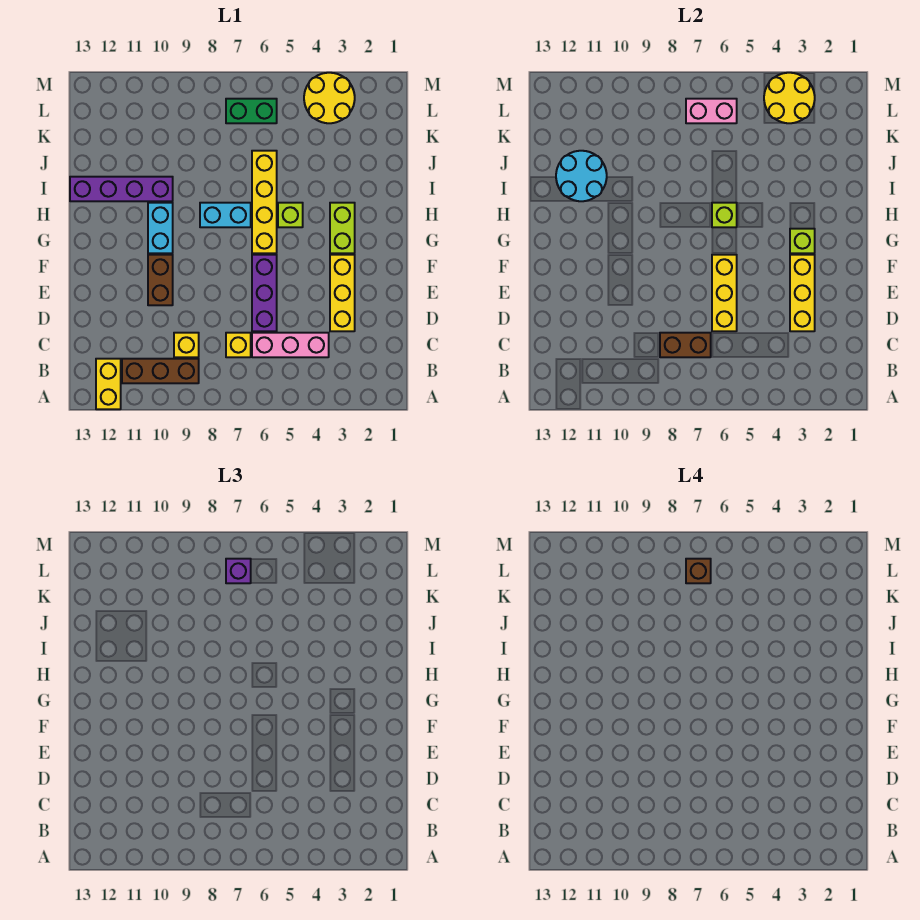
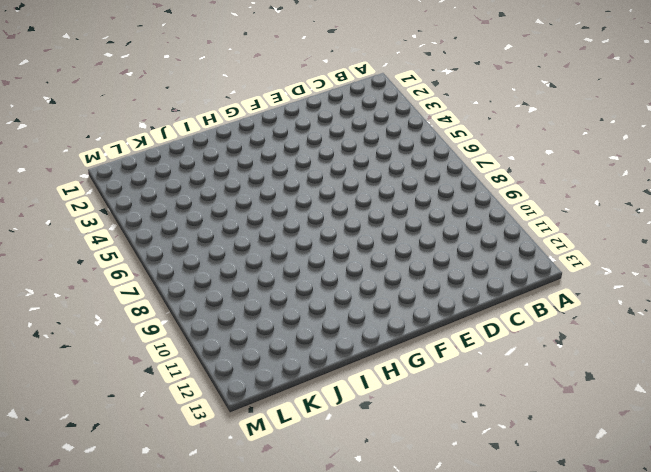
none -> yellow brick A12:B12 level 1
none -> brown brick B9:B11 level 1
none -> pink brick C4:C6 level 1

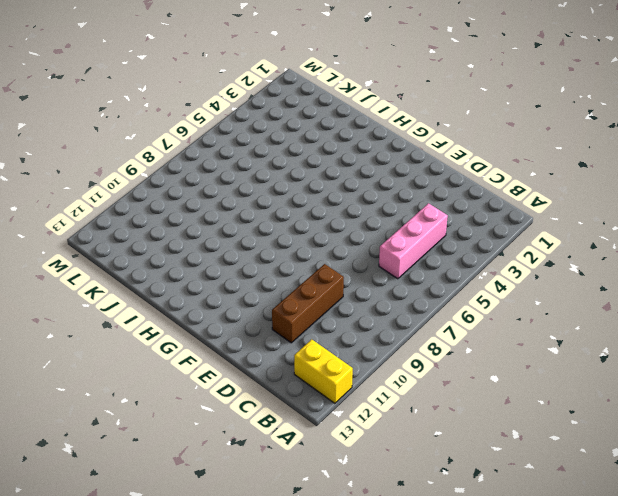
brown brick D9:D11 level 1 -> brown brick B9:B11 level 1
none -> yellow brick C7 level 1
none -> yellow brick C9 level 1
none -> yellow brick D3:F3 level 1

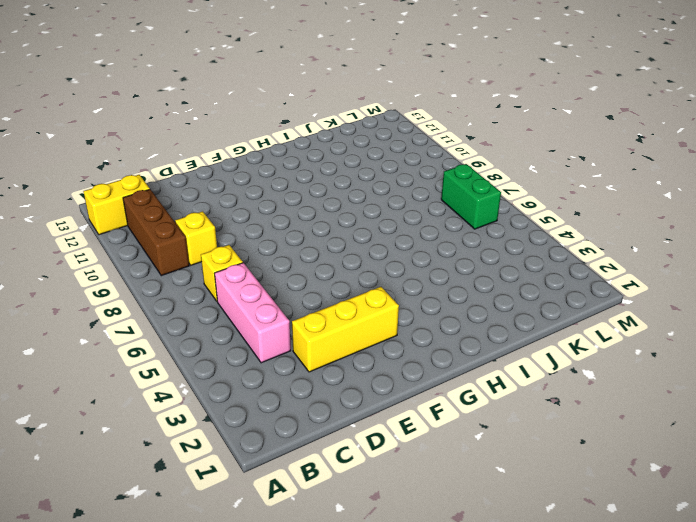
none -> purple brick D6:F6 level 1
none -> brown brick E10:F10 level 1
none -> lime brick G3:H3 level 1

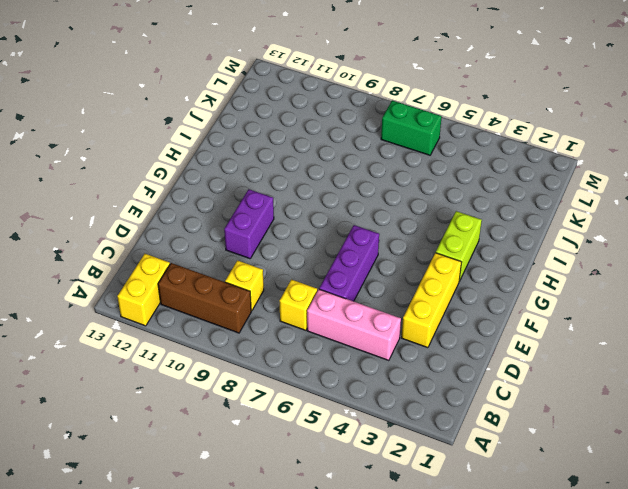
purple brick E10:F10 level 1 -> brown brick E10:F10 level 1
none -> yellow brick G6:J6 level 1
none -> cyan brick G10:H10 level 1
none -> lime brick H5 level 1

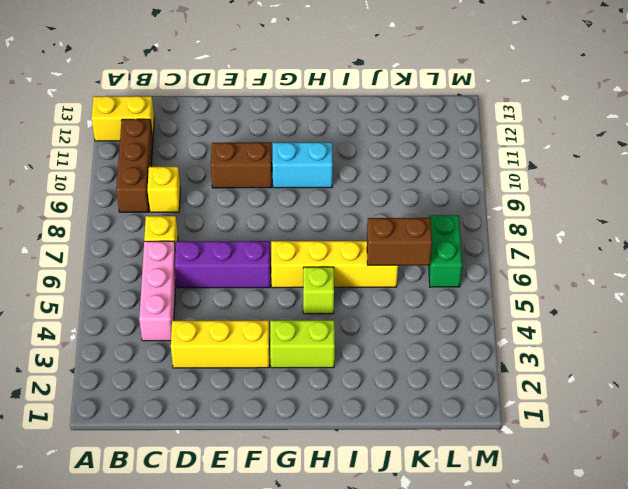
brown brick J6:K6 level 2 -> brown brick C7:C8 level 2
none -> cyan brick H7:H8 level 1
none -> purple brick I10:I13 level 1
none -> yellow round brick L3:M4 level 1

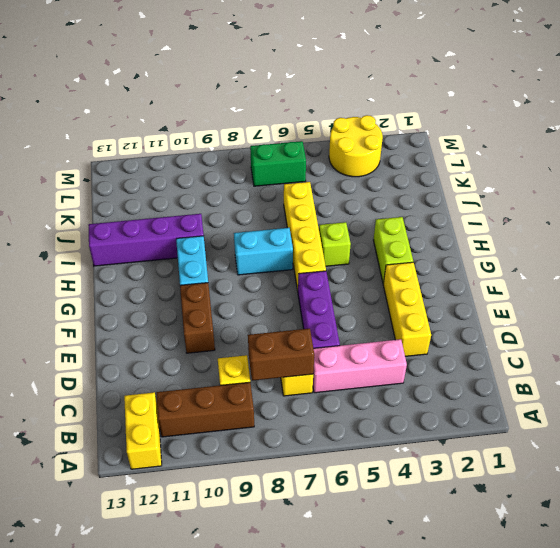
none -> yellow brick D3:F3 level 2
none -> yellow brick D6:F6 level 2
none -> lime brick G3 level 2

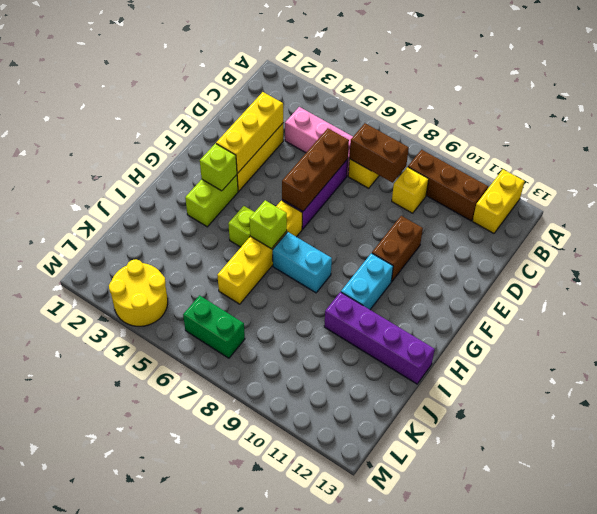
brown brick D6:F6 level 2 -> yellow brick D6:F6 level 2
none -> cyan round brick I11:J12 level 2
none -> yellow round brick L3:M4 level 2
none -> pink brick L6:L7 level 2

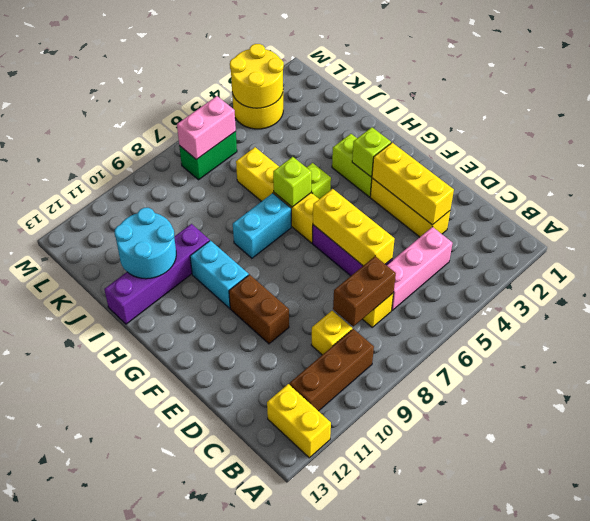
none -> purple brick L7 level 3
none -> brown brick L7 level 4

